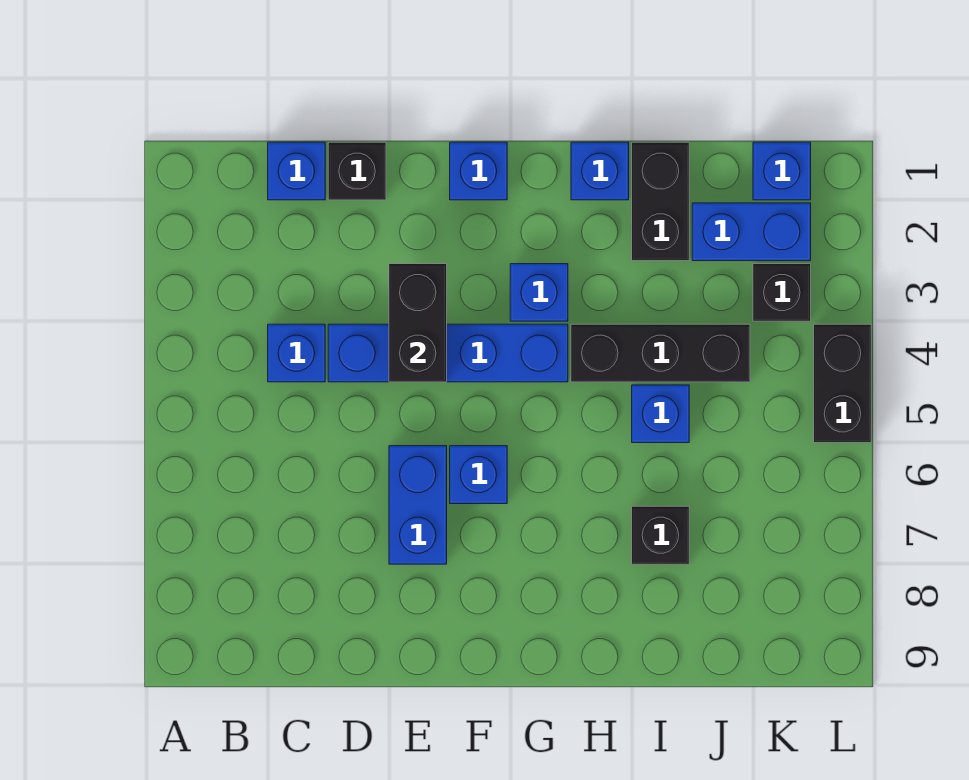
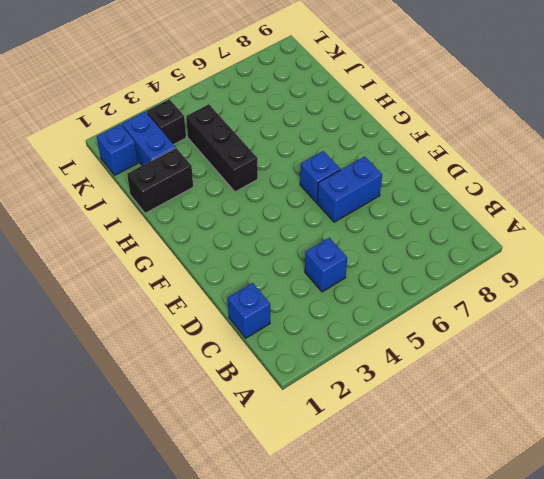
none -> black brick D1 level 1
none -> blue brick D4:G4 level 1
none -> blue brick F1 level 1

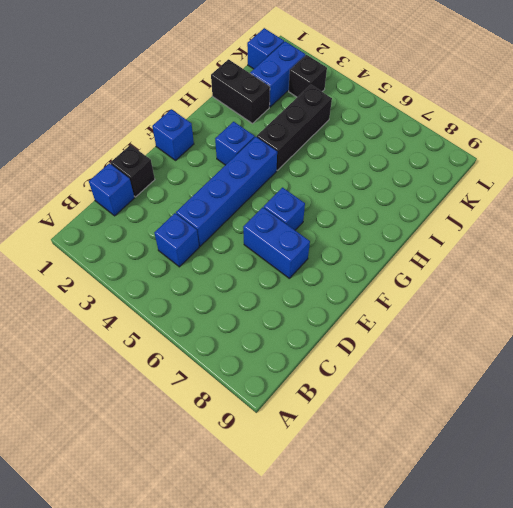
none -> blue brick H1 level 1
none -> blue brick I5 level 1
none -> black brick I7 level 1

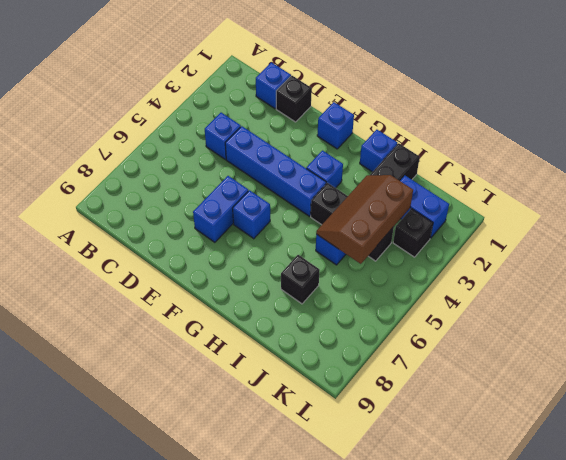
brown slope I3:J5 level 2 top J -> none
none -> blue brick K1 level 1
none -> black brick L4:L5 level 1
none -> black brick E3:E4 level 2

